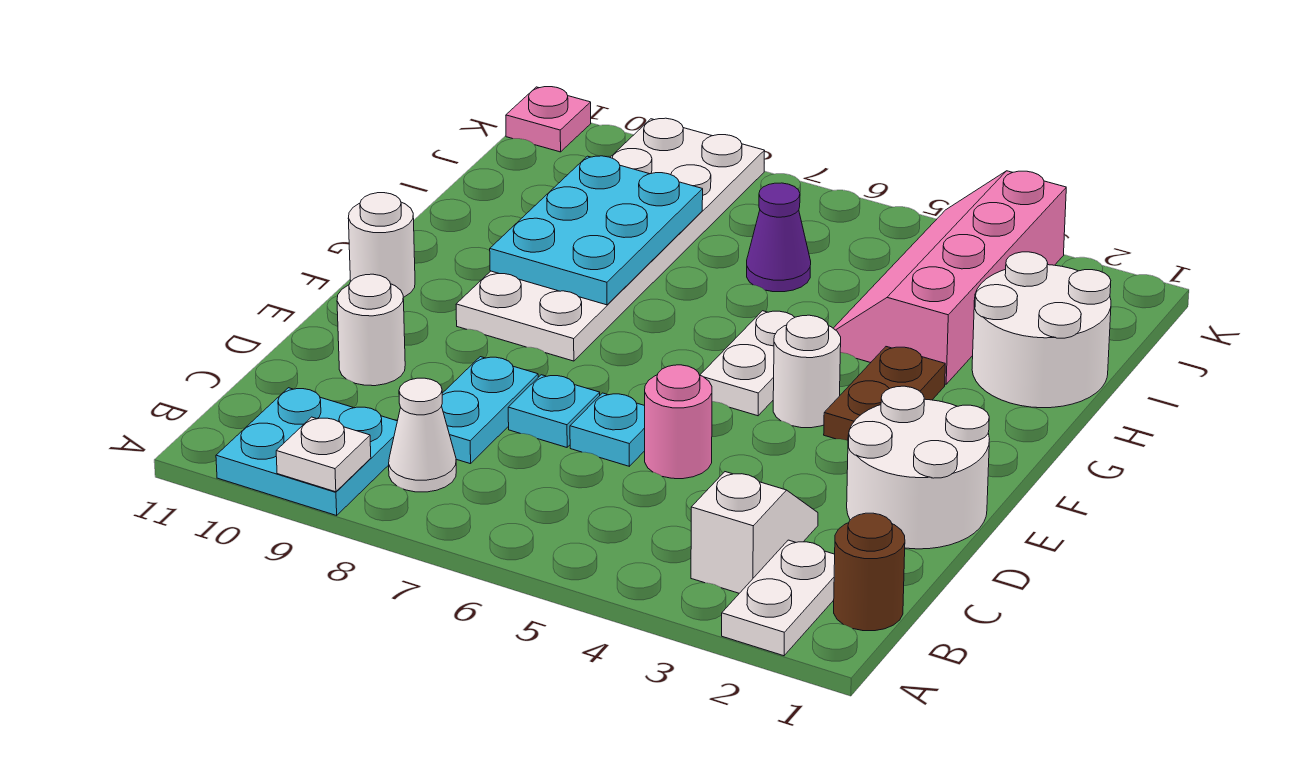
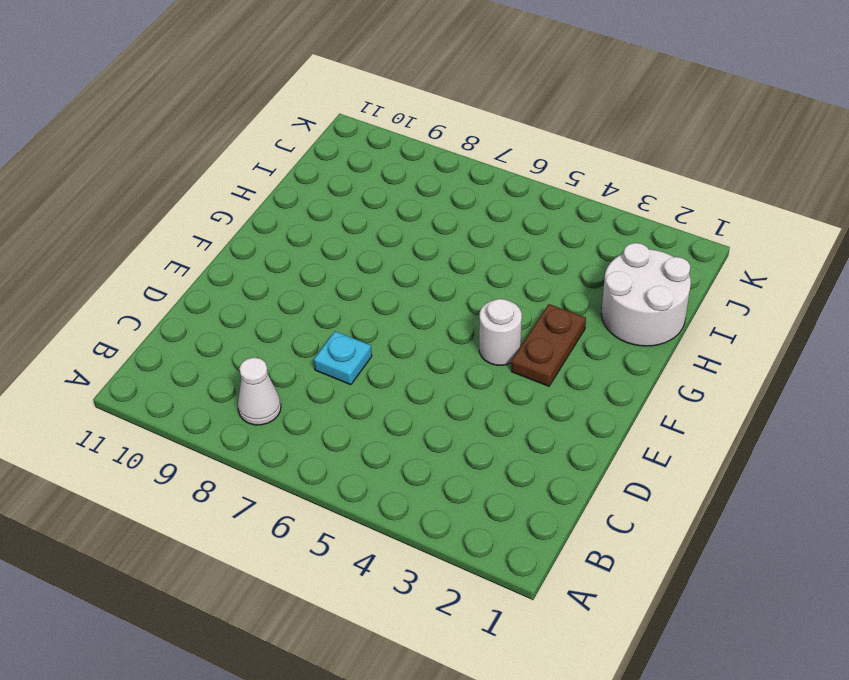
none -> white plate A2:B2 level 1
none -> cyan plate A9:B10 level 1
none -> brown round brick B1 level 1

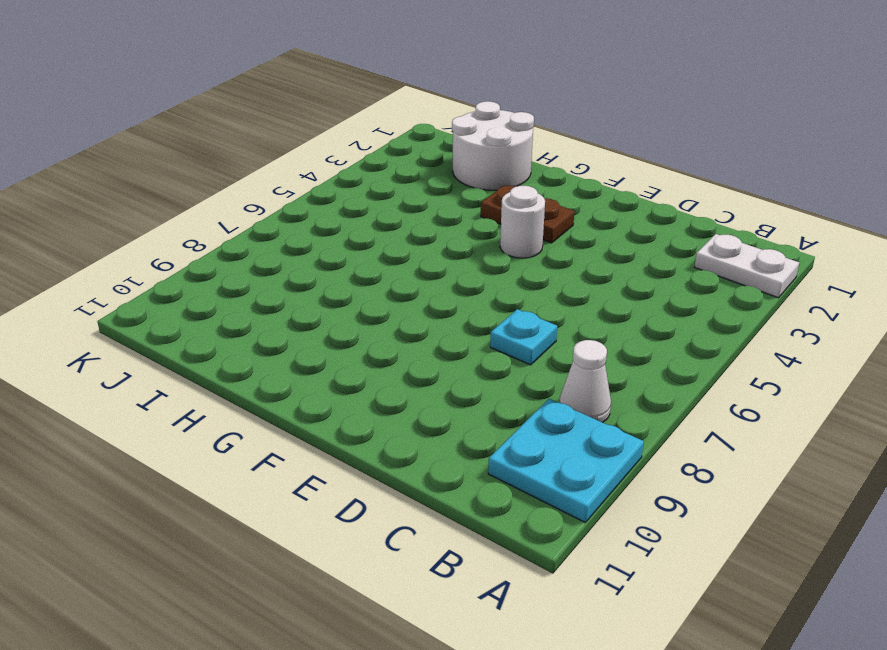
none -> brown round brick B1 level 1
none -> white slope B3:C3 level 1 top B
none -> cyan plate C8:D8 level 1

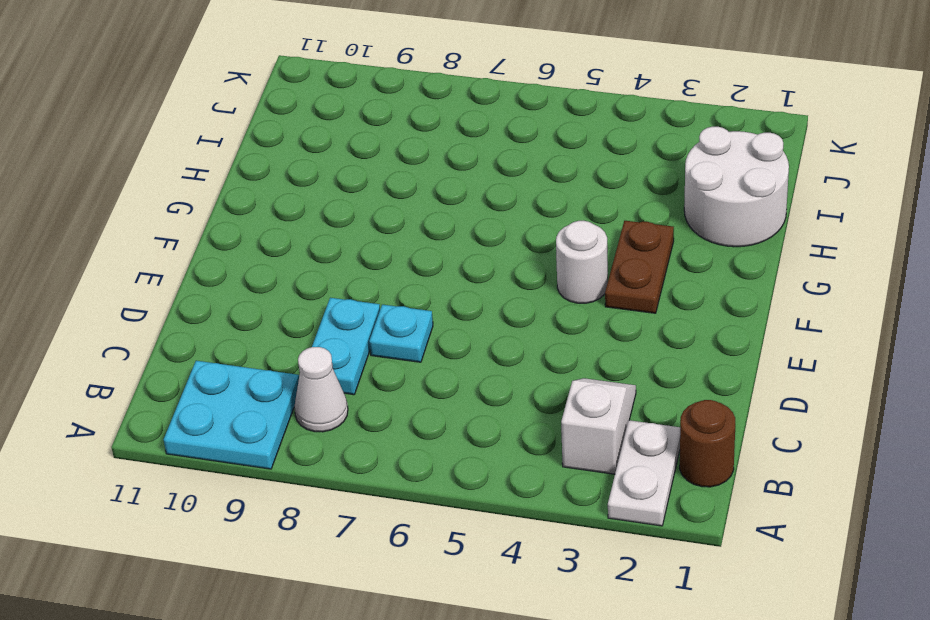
none -> white round brick D1:E2 level 1
none -> pink round brick D5 level 1
none -> cyan plate D6 level 1

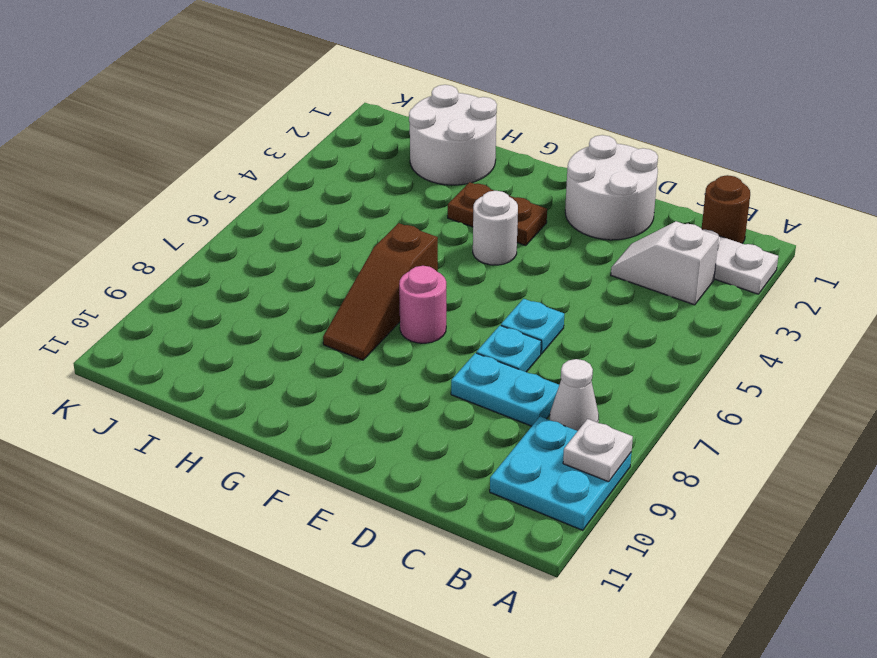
pink round brick F7 level 1 -> pink round brick D5 level 1
brown slope G6:G8 level 1 top 6 -> white plate F8:K9 level 1
none -> white round brick D10 level 1
none -> white plate F5:G5 level 1
none -> white round brick F11 level 1

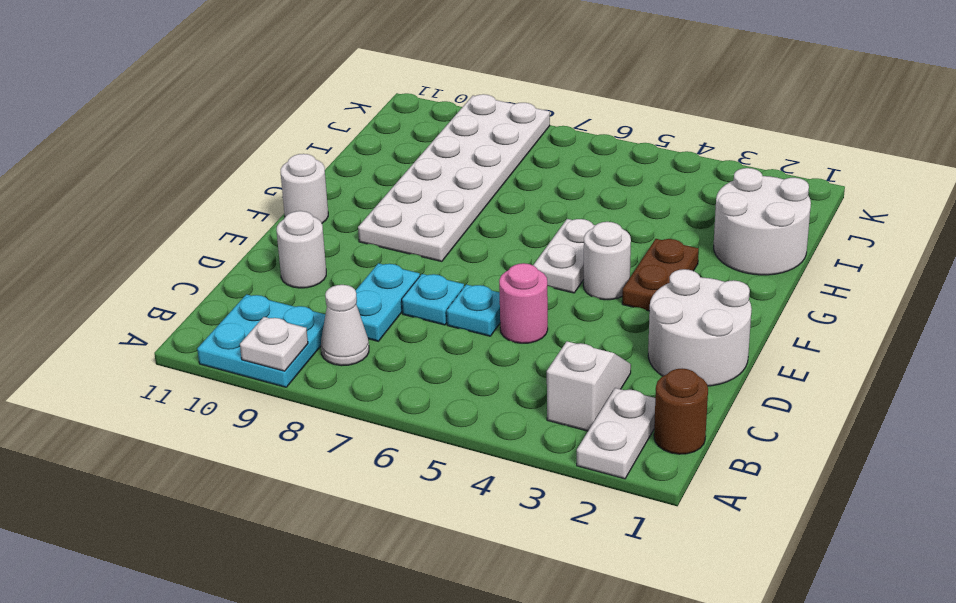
none -> pink slope H3:K4 level 1 top 3
none -> purple cone I6 level 1
none -> pink plate K11 level 1

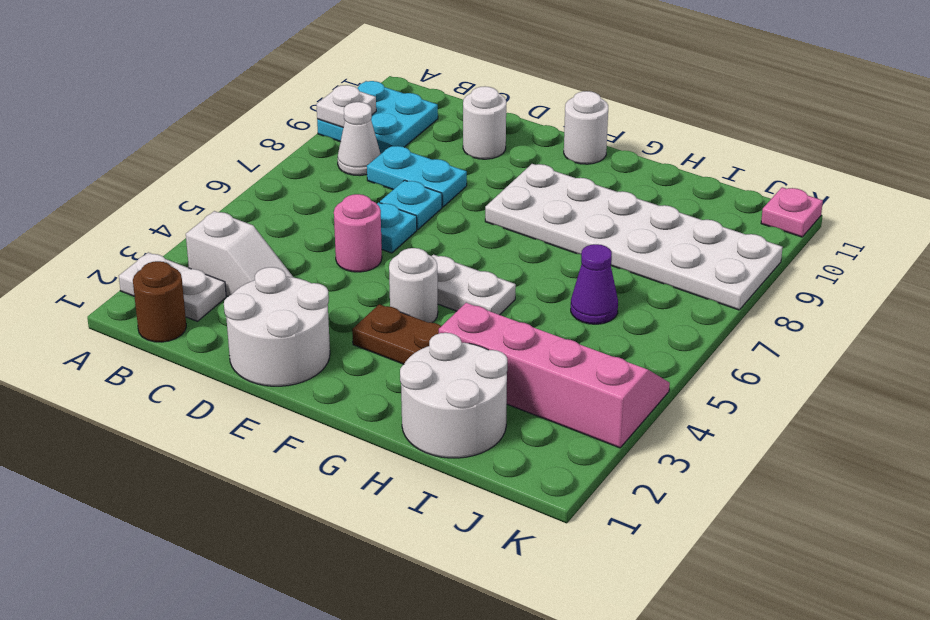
none -> cyan plate G8:I9 level 2

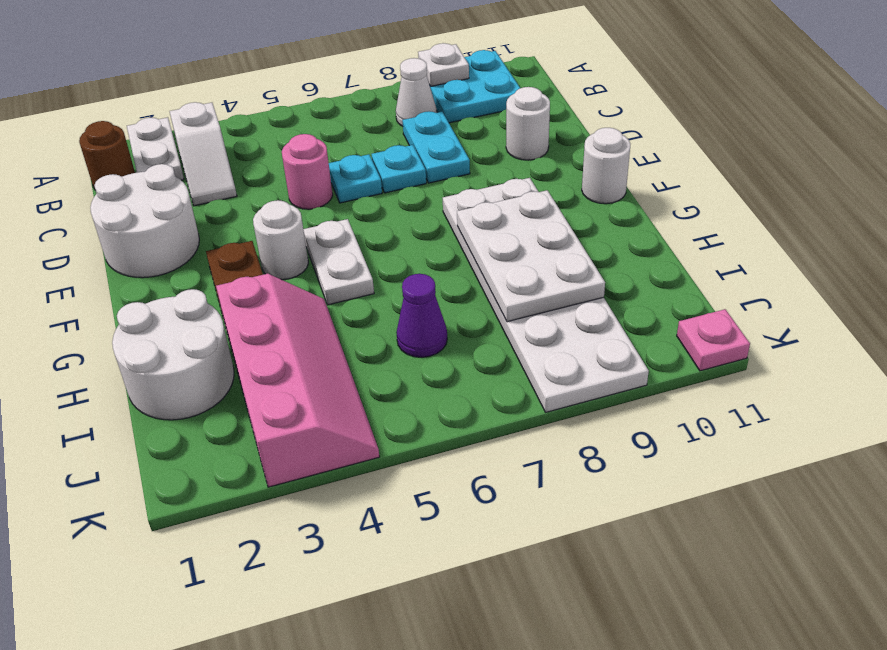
white plate G8:I9 level 2 -> cyan plate G8:I9 level 2

